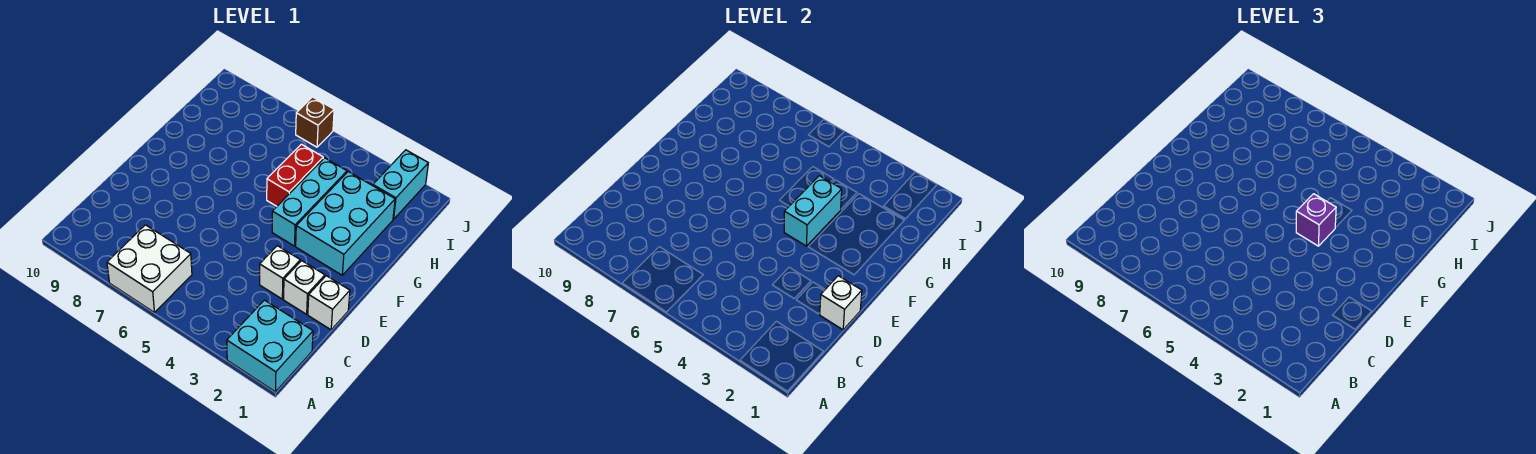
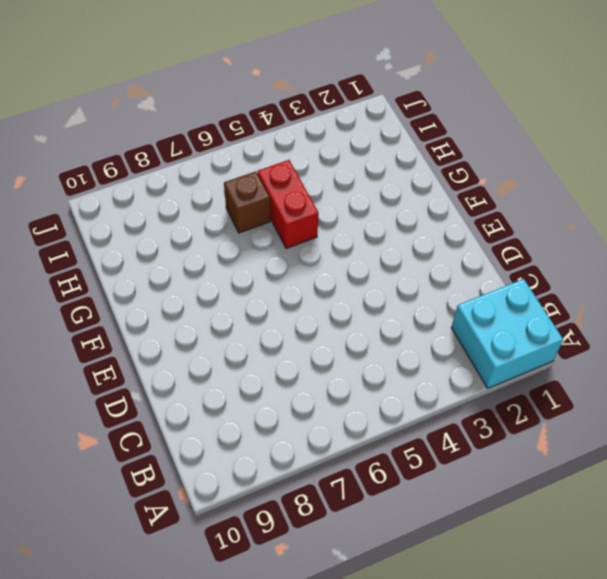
brown brick H6 level 1 -> brown brick J6 level 1
none -> white brick A6:B7 level 1
none -> white brick D1 level 1
none -> white brick D2 level 1

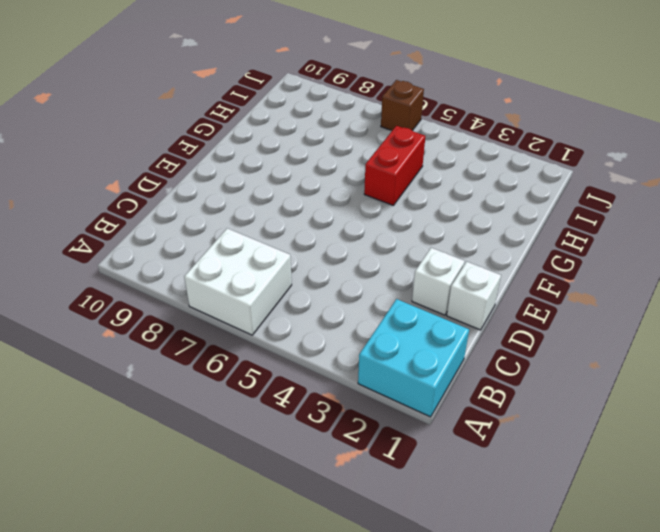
none -> white brick D3 level 1
none -> cyan brick F2:H3 level 1
none -> cyan brick F4:H4 level 1

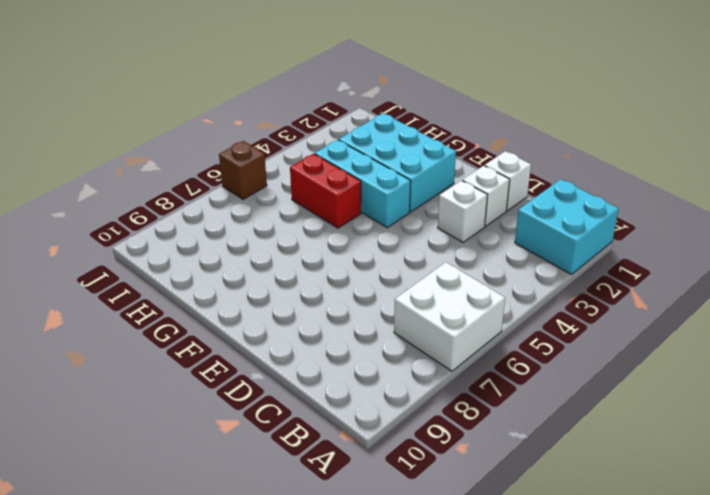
none -> cyan brick I2:J2 level 1
none -> white brick D1 level 2
none -> cyan brick F4:G4 level 2

